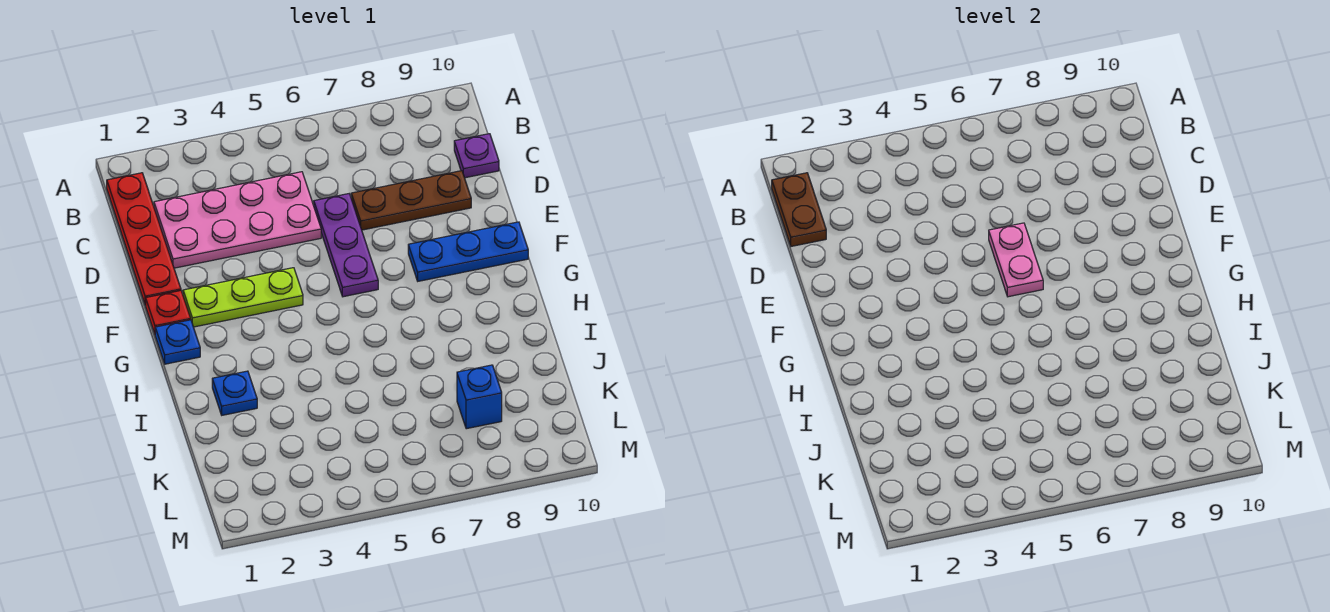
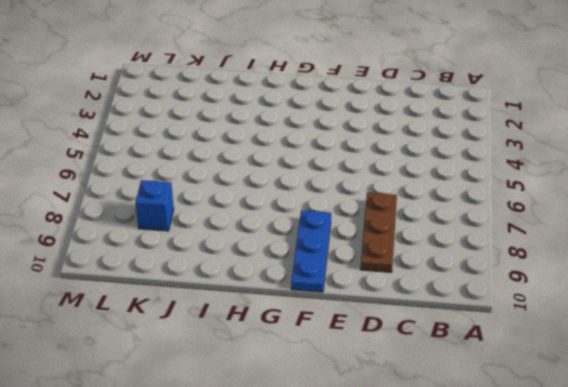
none -> red plate B1:E1 level 1
none -> pink plate C2:D5 level 1
none -> purple plate C10 level 1

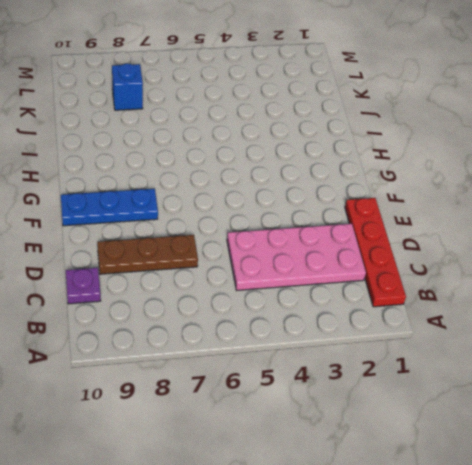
none -> purple plate D6:F6 level 1
none -> red plate F1 level 1
none -> lime plate F2:F4 level 1

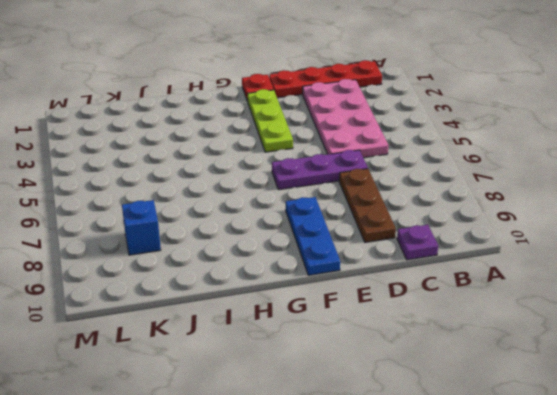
none -> blue plate G1 level 1
none -> blue plate I2 level 1
none -> brown plate B1:C1 level 2

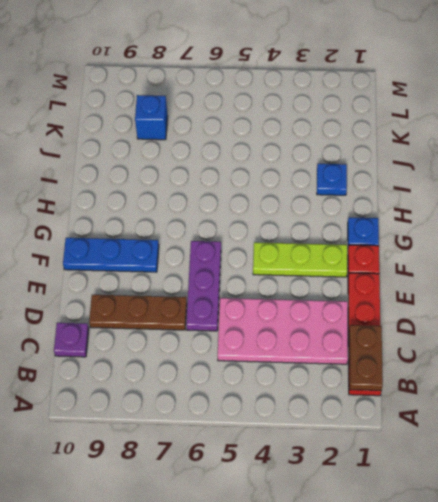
none -> pink plate E6:F6 level 2

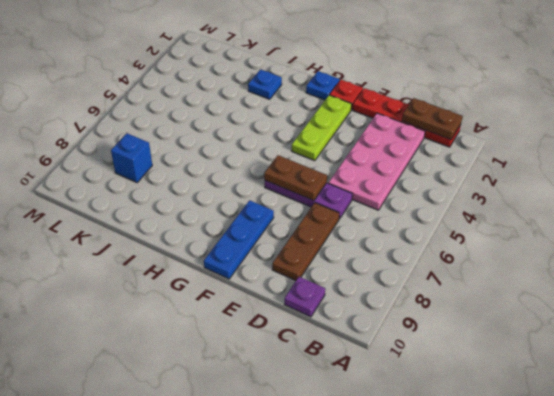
brown plate E6:F6 level 2 -> pink plate E6:F6 level 2

